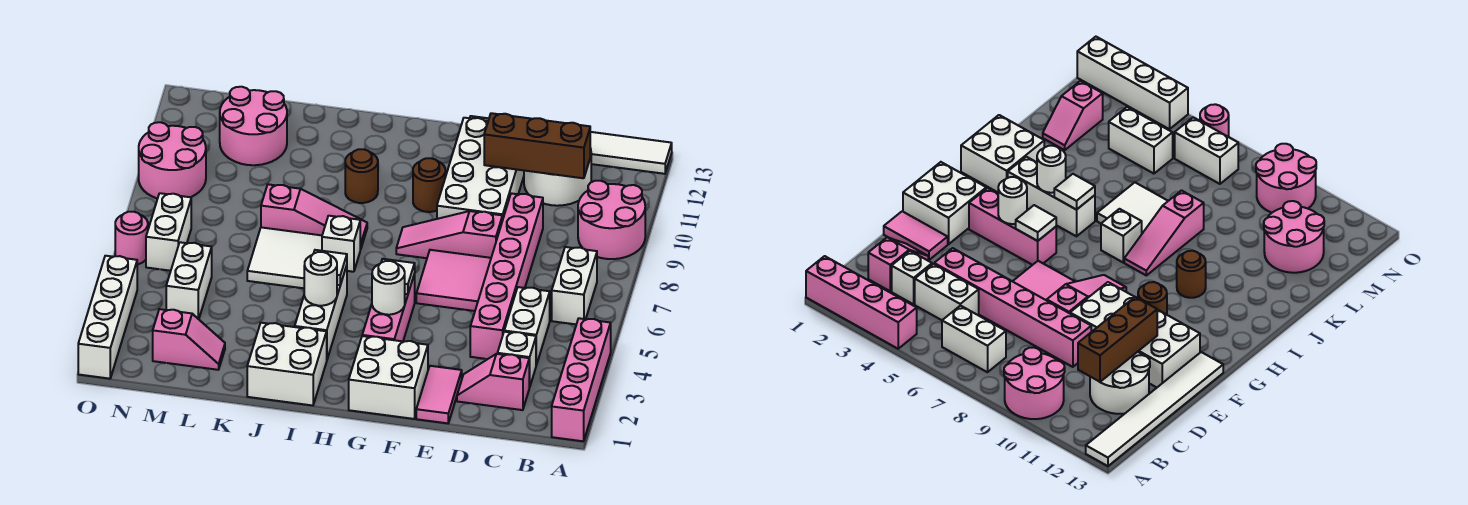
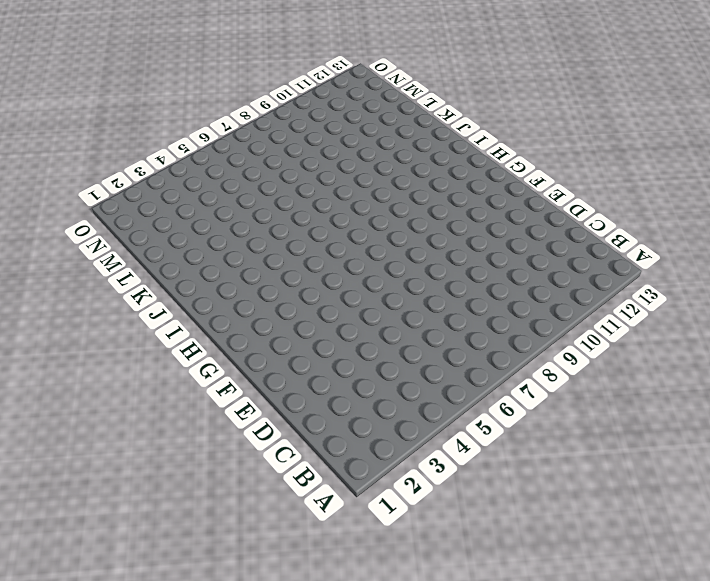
none -> pink brick A1:A4 level 1
none -> pink round brick A9:B10 level 1
none -> white tile A13:F13 level 1
none -> white brick B6:B7 level 1

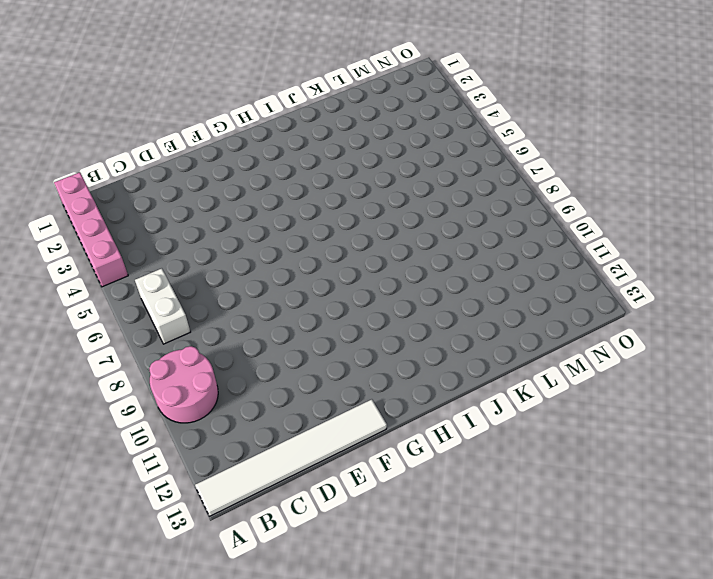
none -> pink slope C2:D2 level 1 top C
none -> white brick C3 level 1
none -> white brick C4:C5 level 1
none -> white round brick C11:D12 level 1

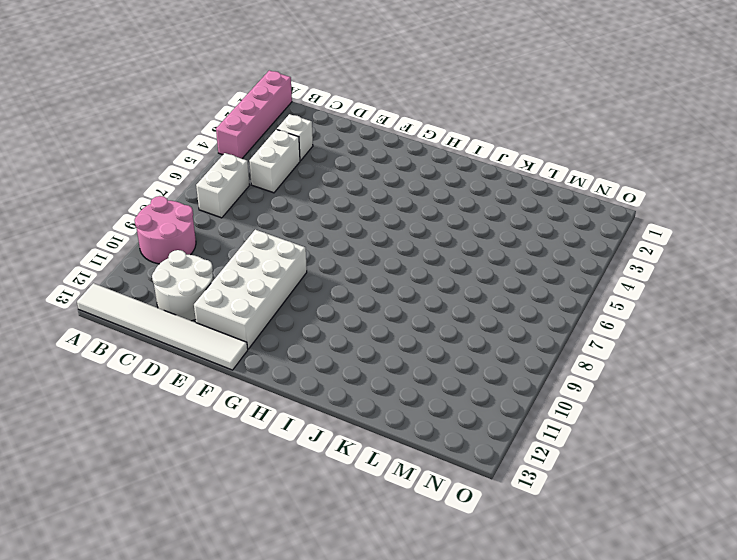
none -> pink slope C2:D2 level 1 top C
none -> pink brick D4:D9 level 1
none -> pink tile E1:E2 level 1
none -> pink tile E6:F7 level 1

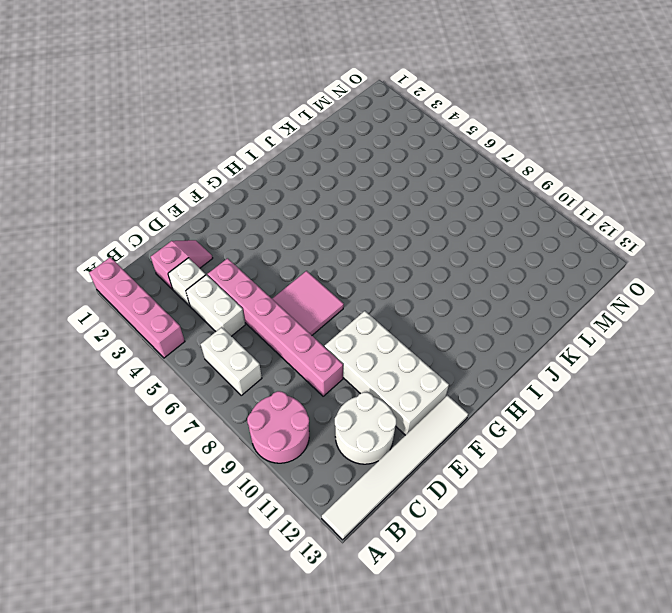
none -> pink tile E1:E2 level 1
none -> pink slope E8:G8 level 1 top E
none -> white brick F1:G2 level 1
none -> pink brick G3:G5 level 1

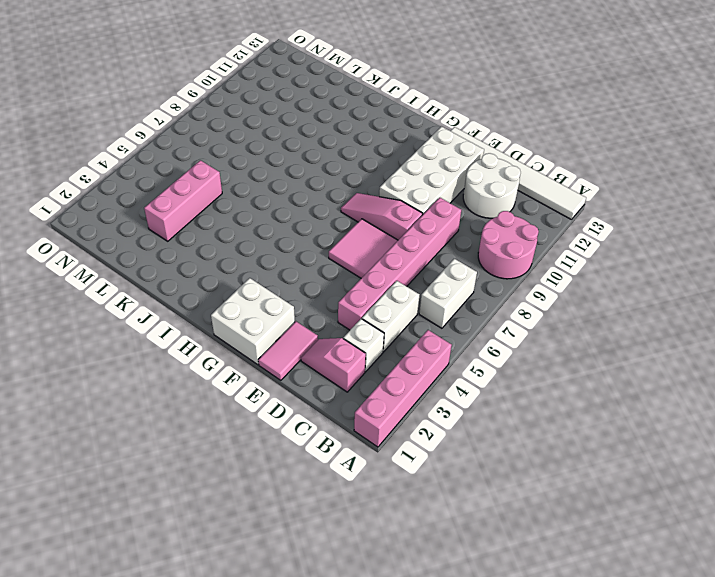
pink brick L3:L5 level 1 -> pink brick G3:G5 level 1
none -> brown round brick G10 level 1
none -> white brick I1:J2 level 1
none -> white brick I3:I5 level 1
none -> white brick I7 level 1

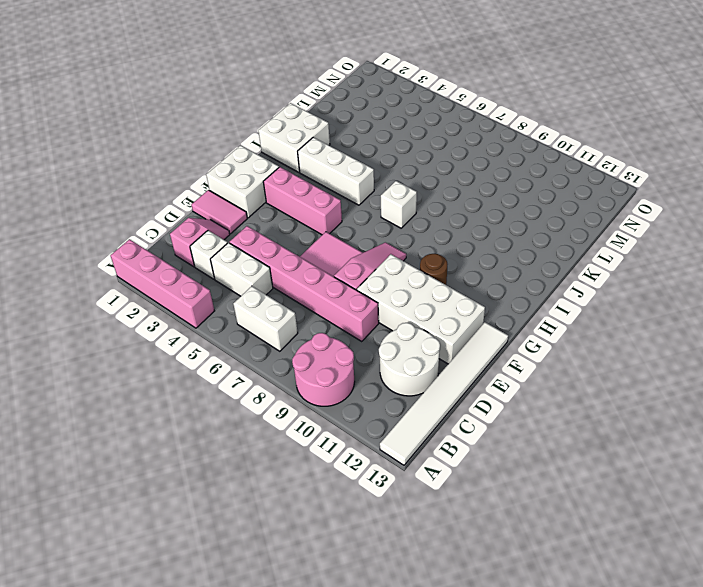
none -> pink slope I8:K8 level 1 top K
none -> brown round brick I10 level 1
none -> white tile J6:K7 level 1
none -> pink slope L2:M2 level 1 top M

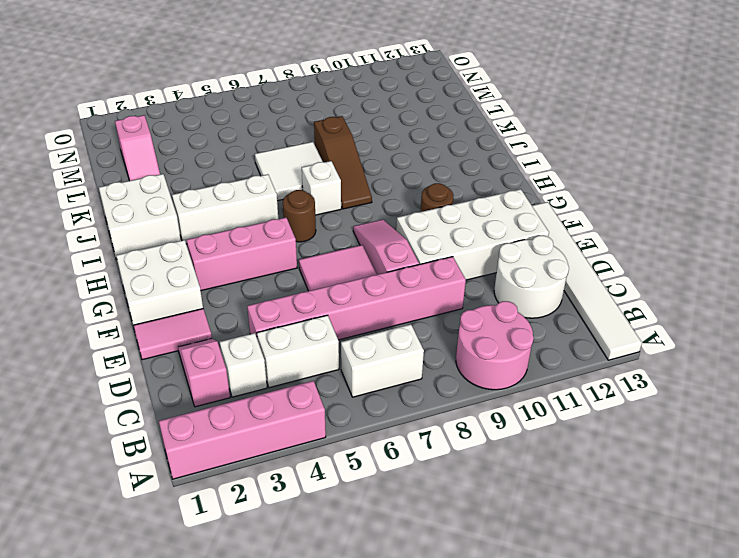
brown round brick H6 level 1 -> brown round brick I10 level 1
brown slope I8:K8 level 1 top K -> pink slope I8:K8 level 1 top K
none -> pink round brick L11:M12 level 1
none -> white brick M4:M5 level 1
none -> white brick N6:N7 level 1
none -> pink round brick N9:O10 level 1

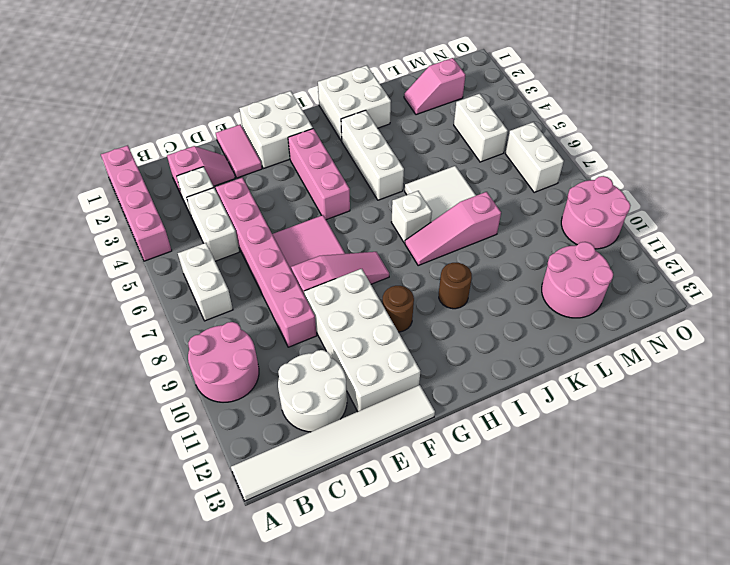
none -> white brick O1:O4 level 1
none -> pink round brick O6 level 1
none -> brown brick C11:E11 level 2
none -> white round brick G4 level 2

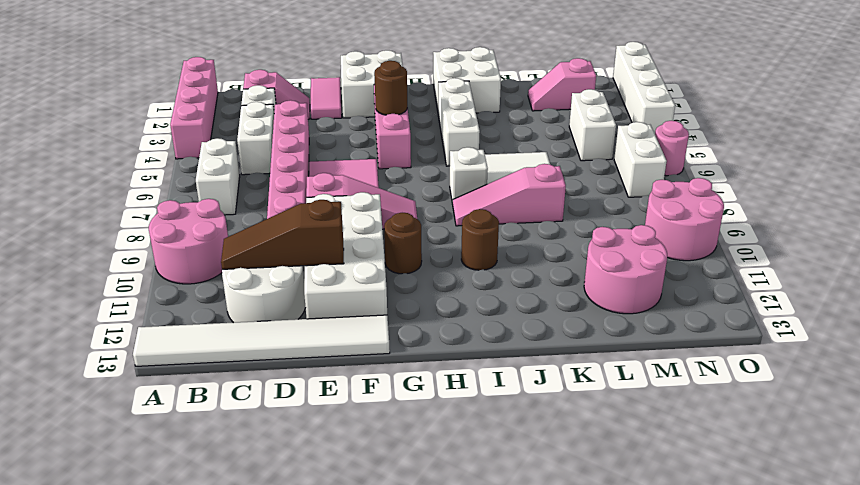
brown slope C11:E11 level 2 top E -> brown brick C11:E11 level 2
brown round brick G4 level 2 -> white round brick G4 level 2
none -> white tile G5 level 2
none -> white round brick I4 level 2
none -> white tile I5 level 2

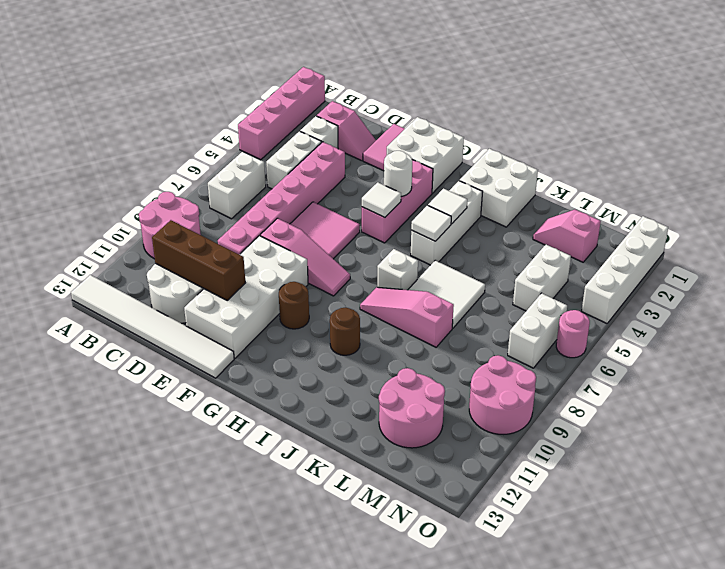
white tile I4 level 2 -> white round brick I4 level 2

